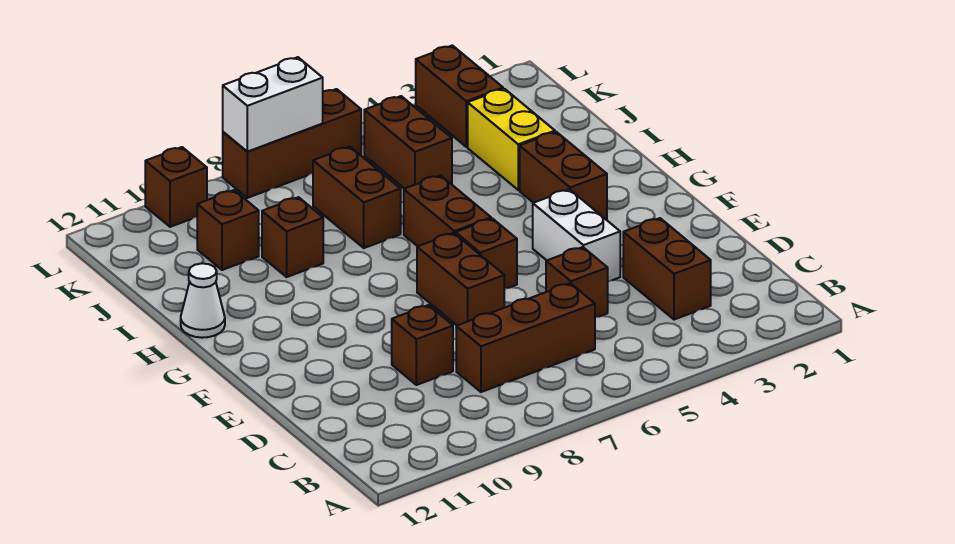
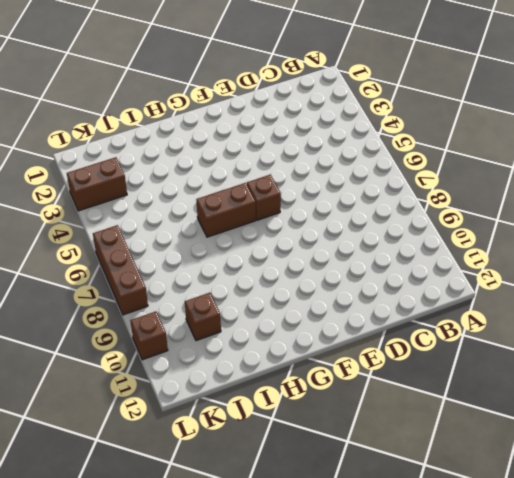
none -> brown brick C3:D3 level 1
none -> brown brick C6:C8 level 1
none -> brown brick D5 level 1

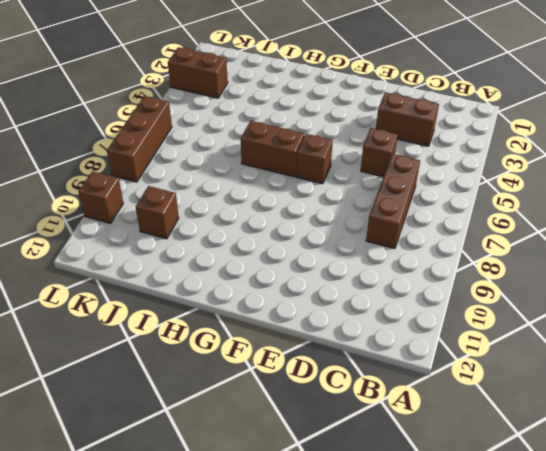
none -> brown brick D9 level 1
none -> white brick E4:F4 level 1
none -> brown brick E7:F7 level 1

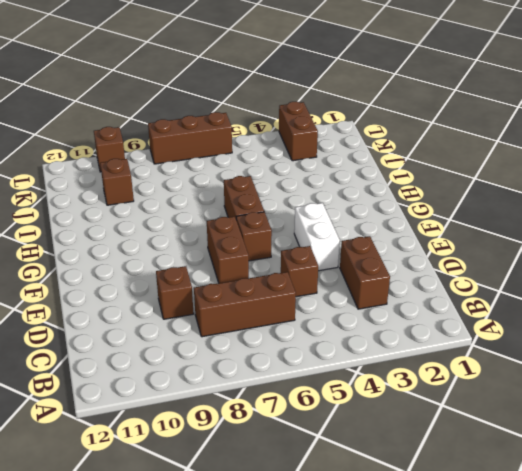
none -> brown brick G3:H3 level 1
none -> white cone H12 level 1
none -> yellow brick I3:J3 level 1

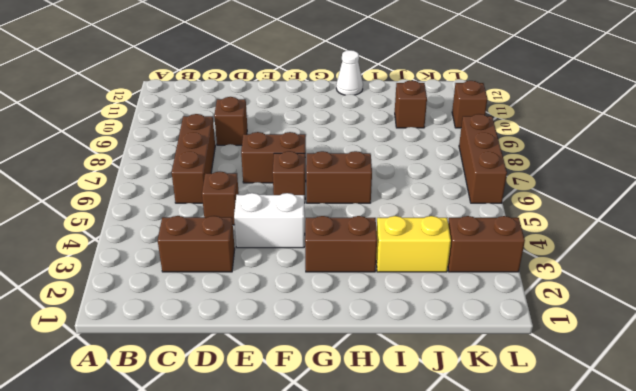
none -> brown brick I7:J7 level 1
none -> brown brick I9 level 1
none -> brown brick J5:K5 level 1

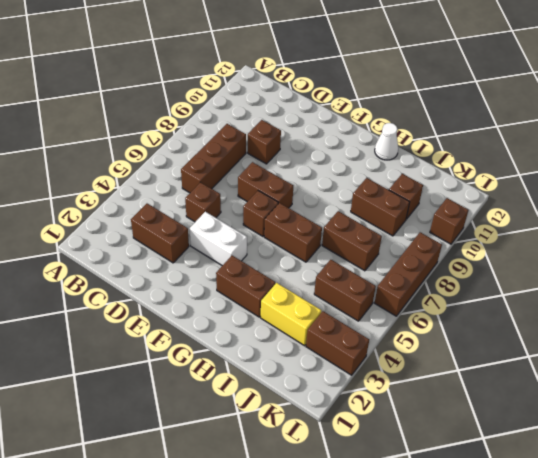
brown brick I9:J9 level 1 -> brown brick I9 level 1
none -> white brick L7:L8 level 2

